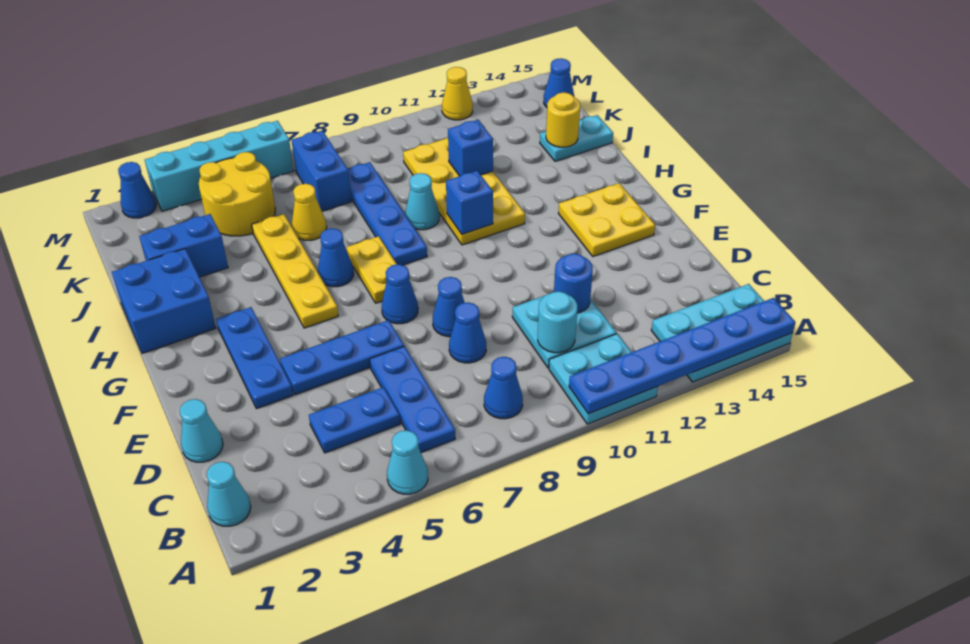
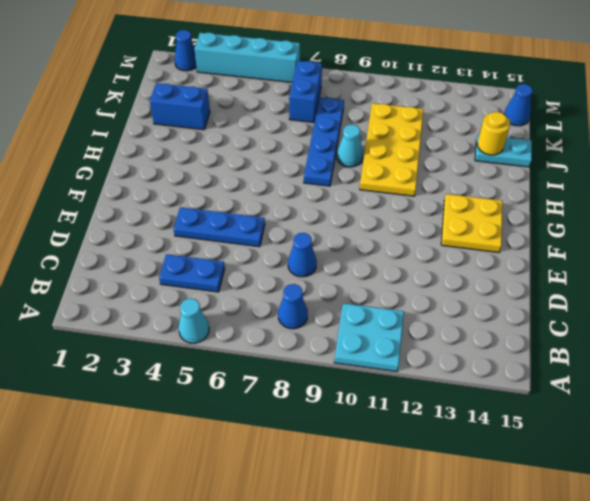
none -> cyan plate A13:B15 level 1
none -> cyan cone B1 level 1
none -> blue plate B6:D6 level 1
none -> cyan plate C10:D11 level 1

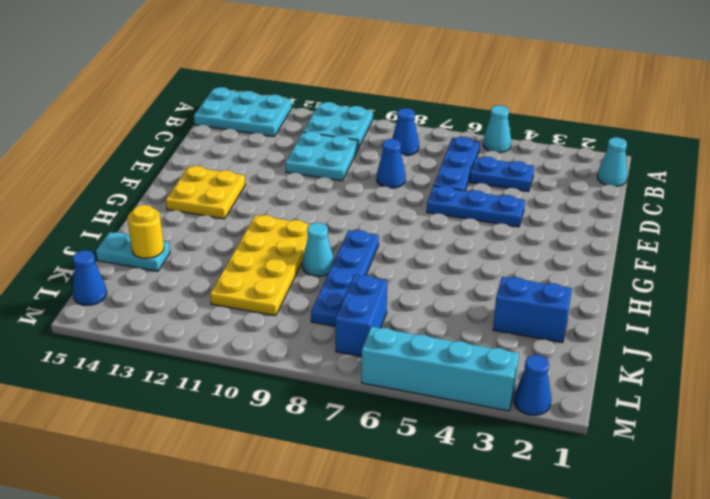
none -> cyan cone D1 level 1
none -> blue plate E3:G3 level 1
none -> blue cone E8 level 1
none -> blue cone F7 level 1

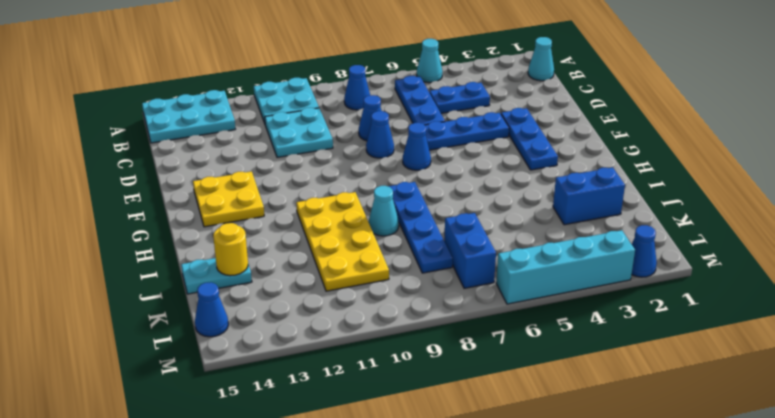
none -> cyan cone D1 level 1
none -> yellow plate G5:J5 level 1
none -> yellow plate G7:H7 level 1
none -> blue brick H1:I2 level 1

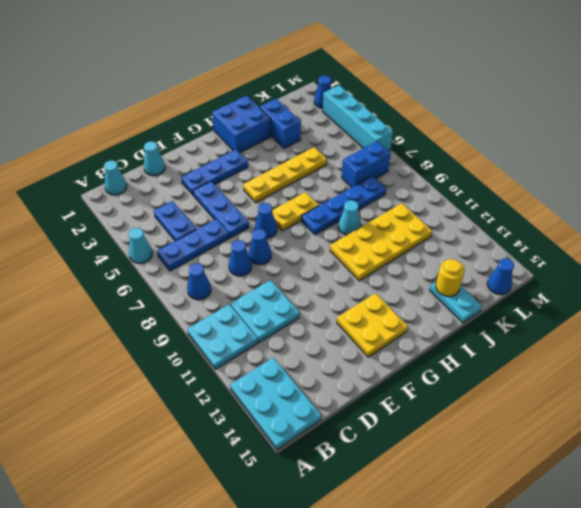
none -> blue cone H6 level 1
none -> yellow cone J6 level 1
none -> yellow round brick K4:L5 level 1
none -> yellow cone M12 level 1

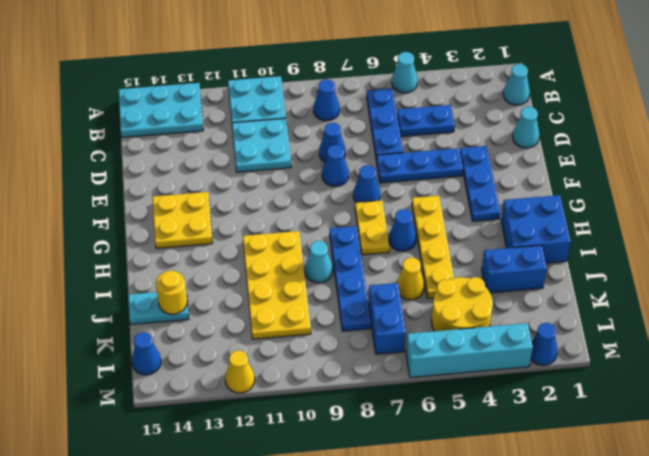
none -> blue plate A10:A15 level 2
none -> cyan round brick C10 level 2
none -> blue round brick D11 level 2
none -> blue brick H10 level 2

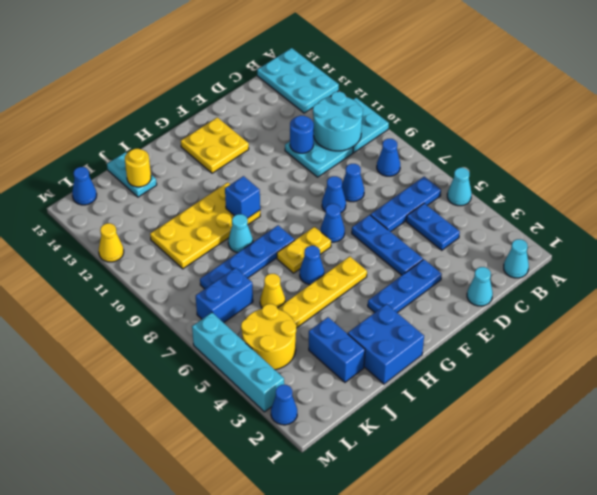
cyan round brick B10:C11 level 2 -> cyan round brick C10 level 2
none -> blue plate A10:A15 level 2
none -> blue brick J11 level 2

